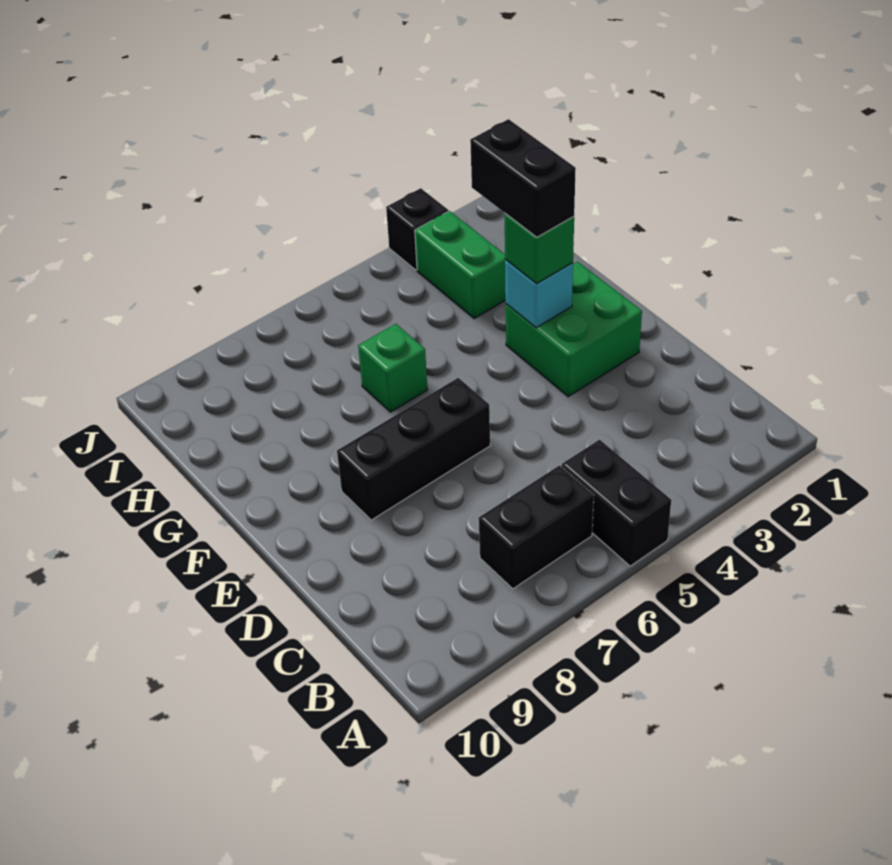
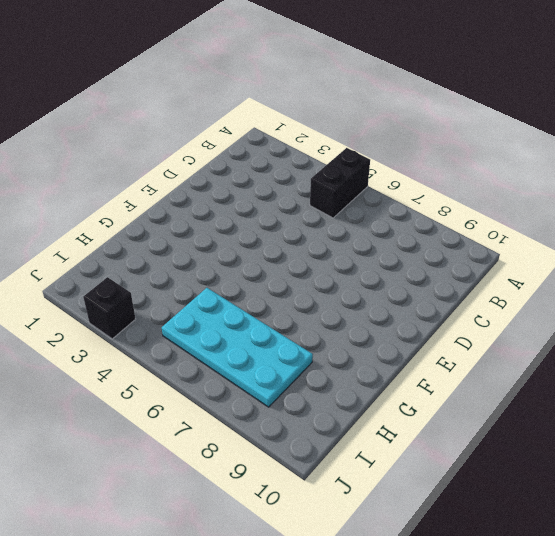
cyan plate H5:I8 level 1 -> none
none -> black brick B6:B7 level 1
none -> green brick E2:F3 level 1

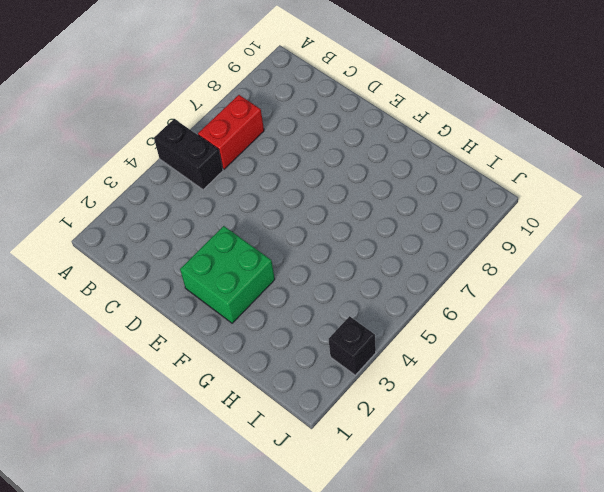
red brick B6:B7 level 1 -> black brick B6:B7 level 1
none -> black brick E6:E8 level 1
none -> green brick G6 level 1

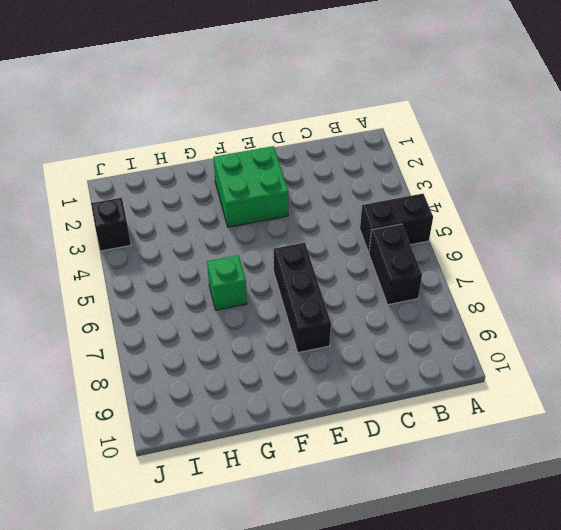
none -> green brick H3:I3 level 1
none -> cyan brick F3 level 2

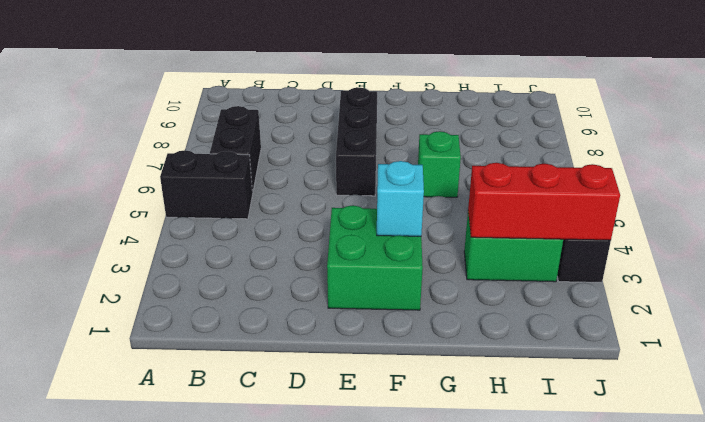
red brick H3:J3 level 2 -> none
none -> green brick F3 level 3
none -> black brick F3:G3 level 4

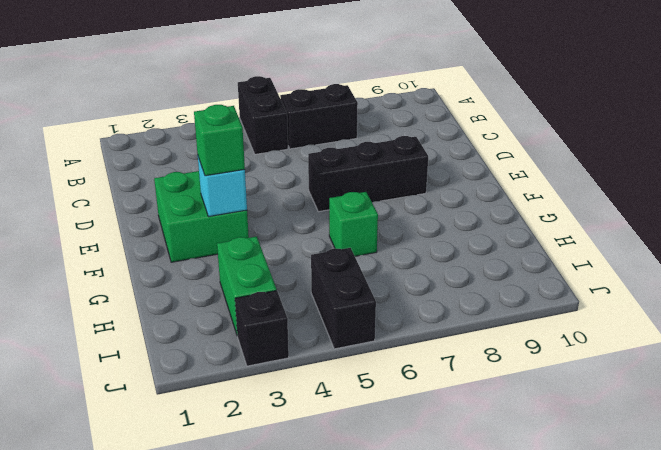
black brick I5:J5 level 1 -> black brick F3:G3 level 4

